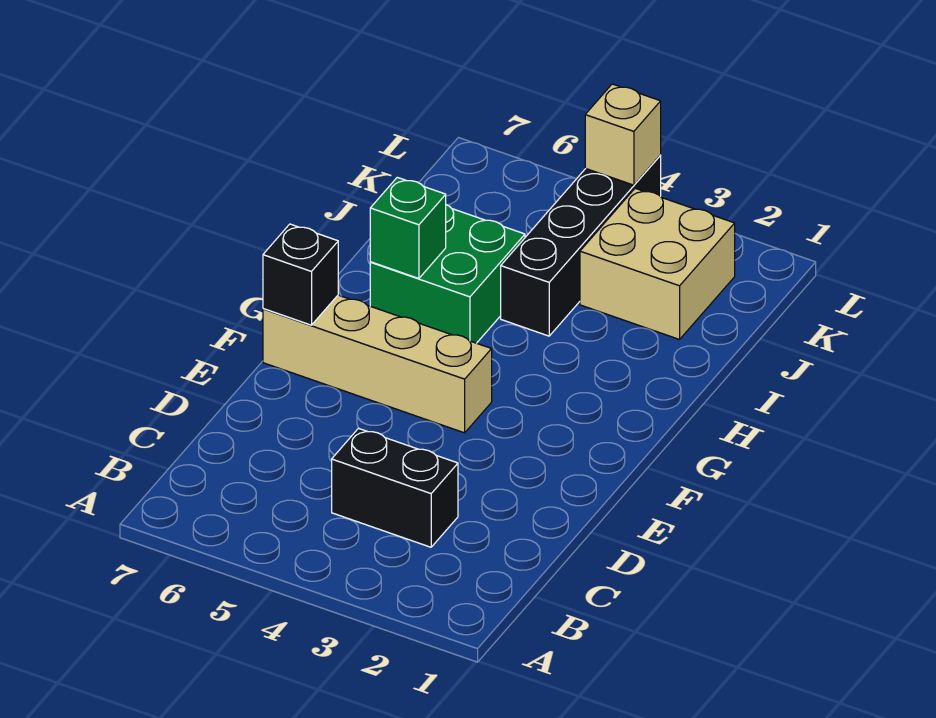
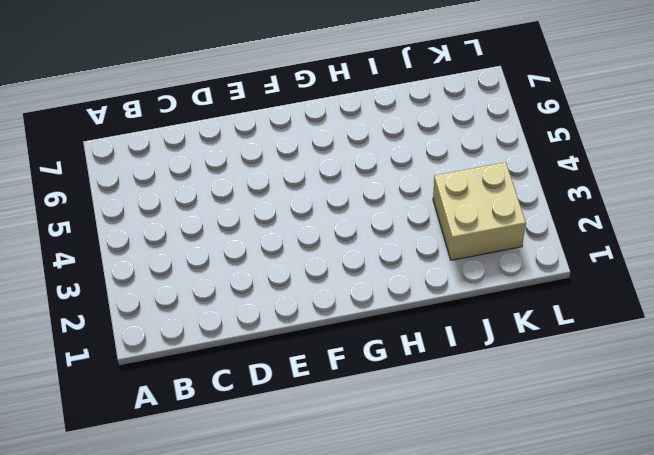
none -> black brick C3:C4 level 1
none -> tan brick F4:F7 level 1

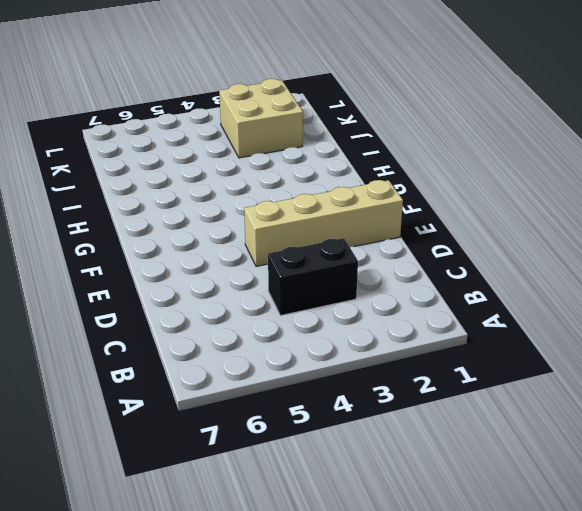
tan brick E1:E4 level 1 -> tan brick F4:F7 level 1
none -> green brick H5:I6 level 1
none -> black brick I4:L4 level 1

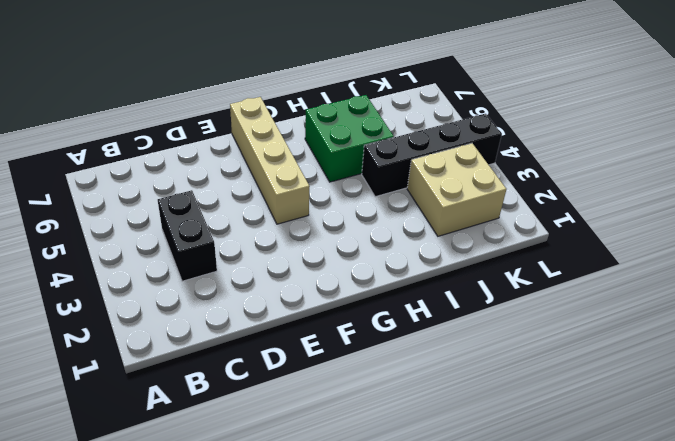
none -> black brick F7 level 2
none -> green brick H6 level 2

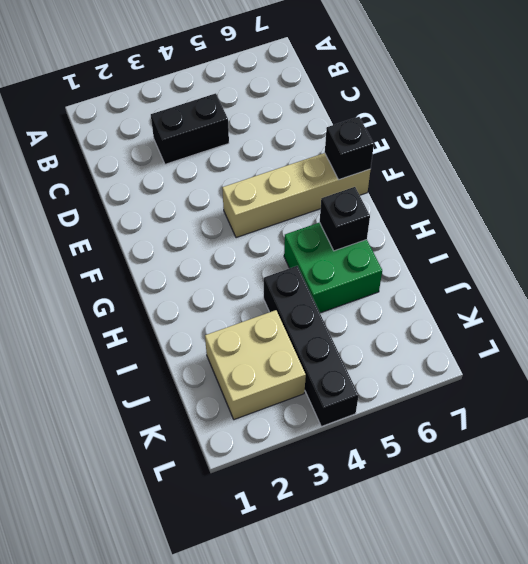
black brick H6 level 2 -> green brick H6 level 2
none -> tan brick L4 level 2

